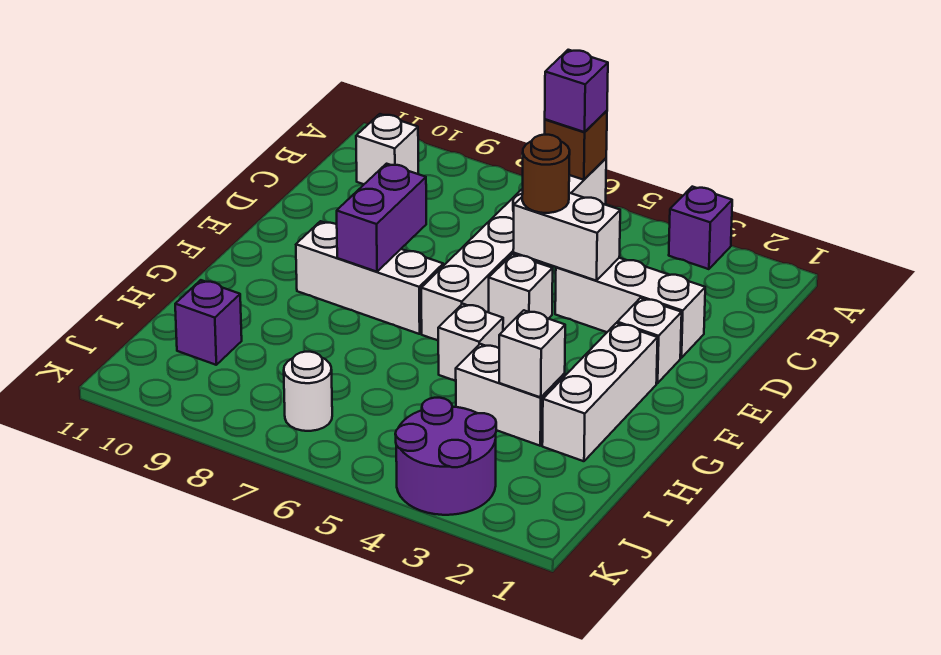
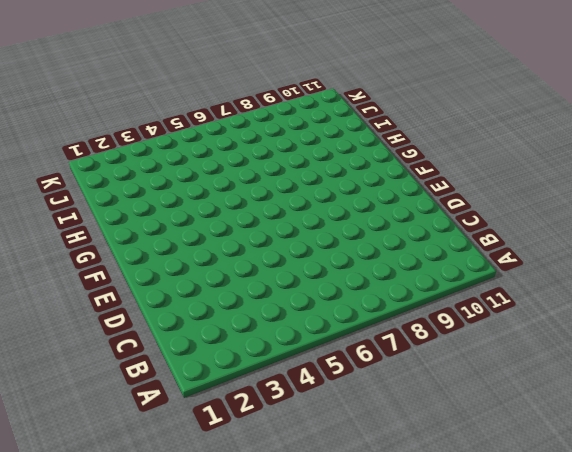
none -> purple brick A3 level 1
none -> white brick A6:F6 level 1
none -> white brick B10 level 1

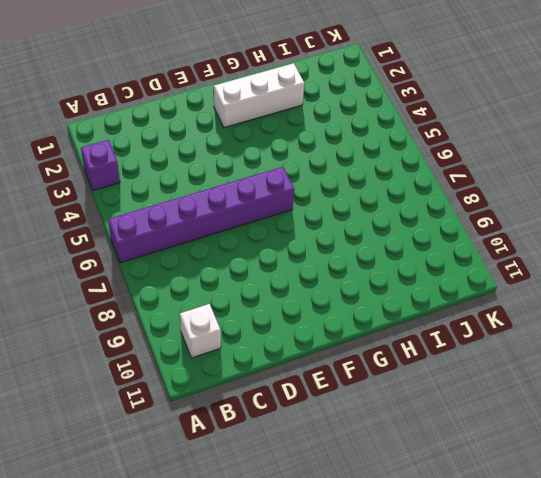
purple brick A6:F6 level 1 -> white brick A6:F6 level 1
none -> white brick D2:D4 level 1
none -> white brick E2 level 1
none -> white brick E5 level 1

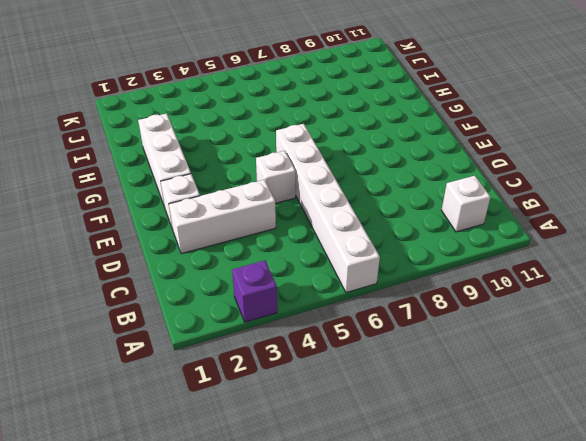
none -> white brick F7:F9 level 1
none -> white brick G5 level 1
none -> white brick H3:H4 level 1

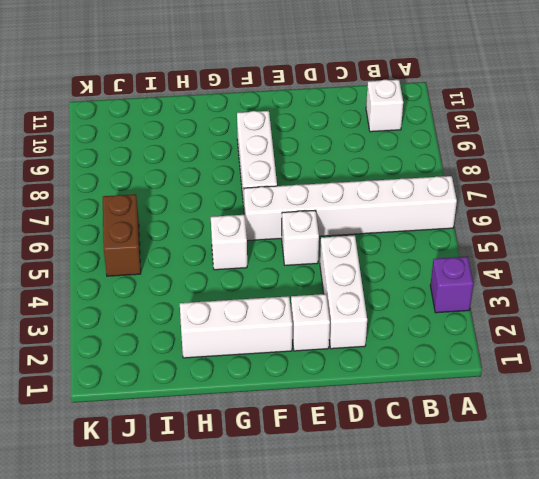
brown brick J5:J6 level 1 -> none
none -> white brick H3:H4 level 1
none -> purple brick I10 level 1
none -> purple round brick J3:K4 level 1

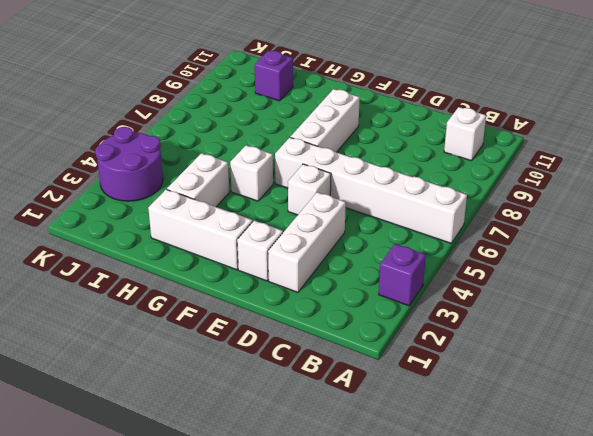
none -> white round brick J7 level 1
none -> brown brick A6 level 2
none -> white brick D4:D5 level 2

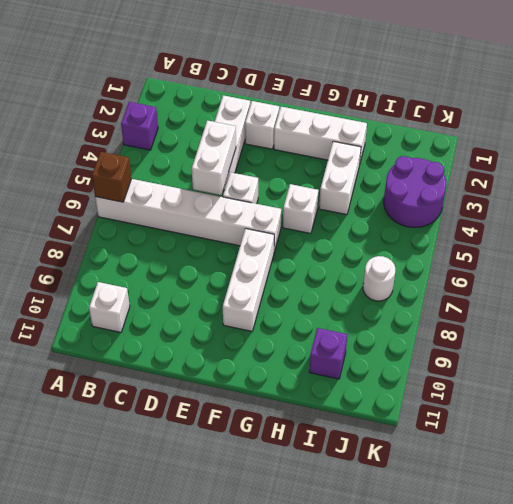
none -> purple brick E8:F8 level 2
none -> white brick H3 level 2
none -> purple brick A6 level 3

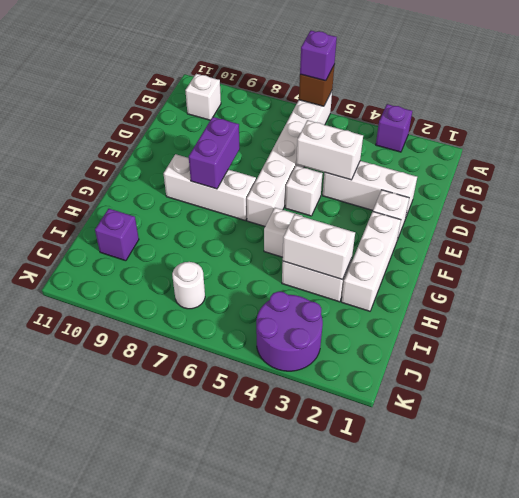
white brick H3:H4 level 2 -> white brick H3 level 2
none -> brown round brick D5 level 3

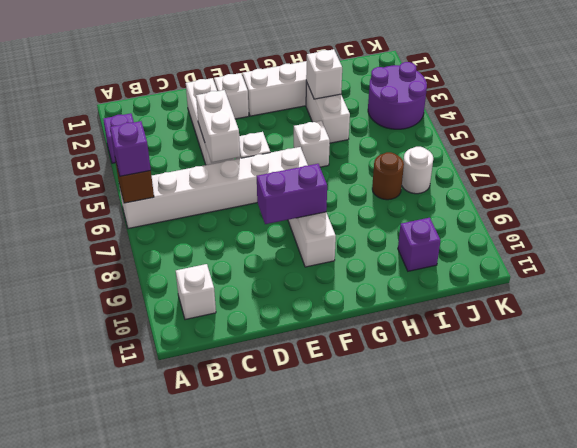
brown round brick I7 level 1 -> brown round brick D5 level 3

